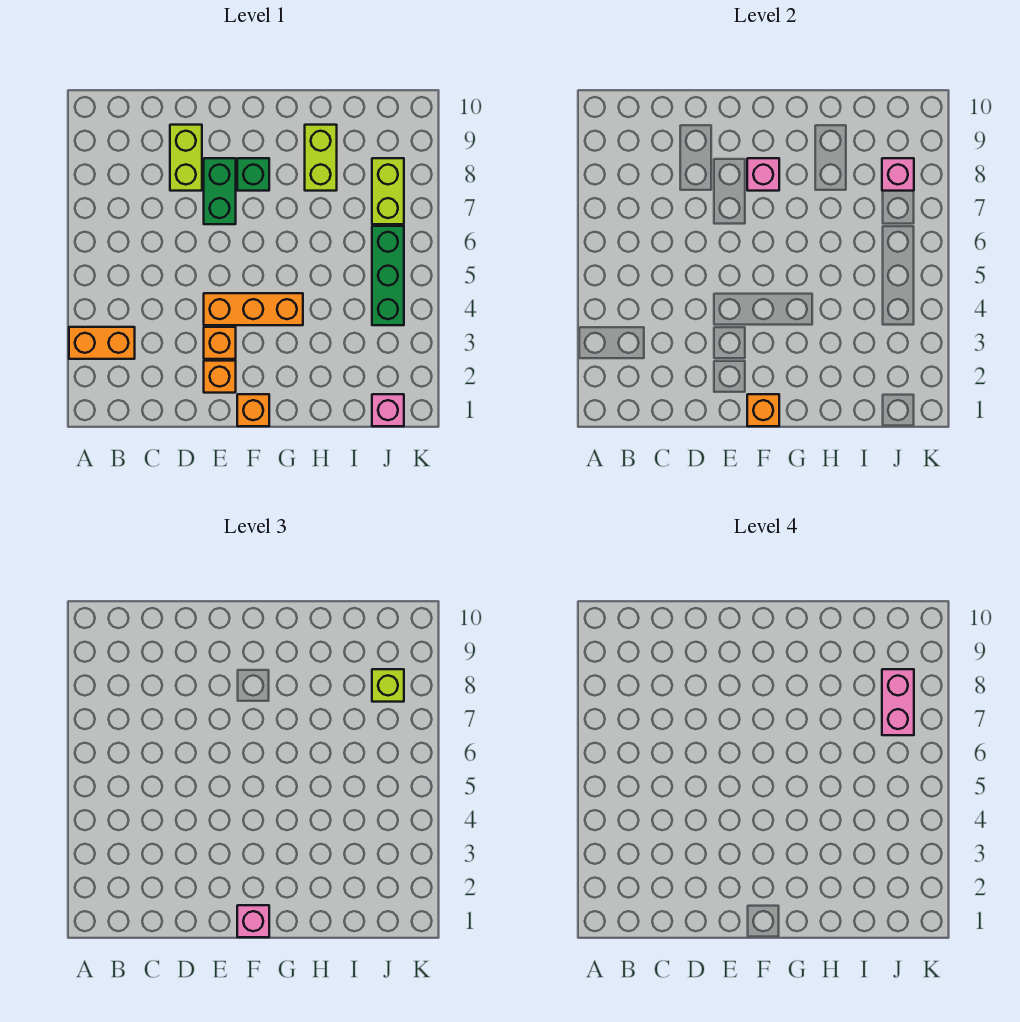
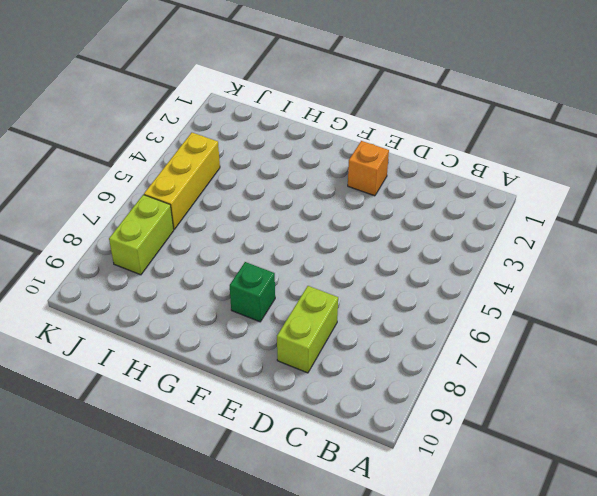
yellow brick J4:J6 level 1 -> green brick J4:J6 level 1
none -> orange brick A3:B3 level 1
none -> orange brick E3 level 1
none -> orange brick E4:G4 level 1

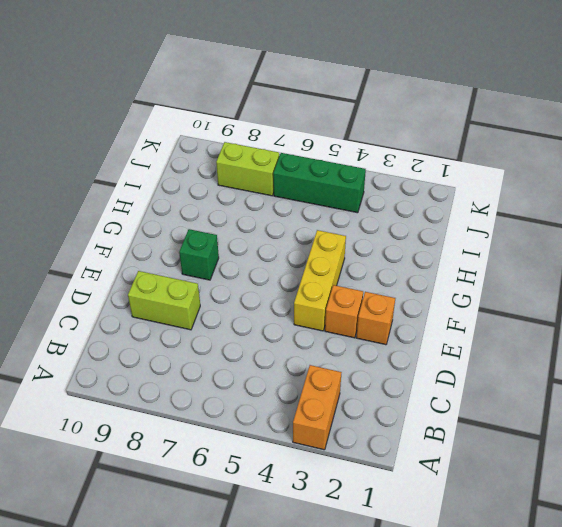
yellow brick E4:G4 level 1 -> orange brick E4:G4 level 1
none -> green brick E7:E8 level 1
none -> orange brick F1 level 1
none -> lime brick H8:H9 level 1

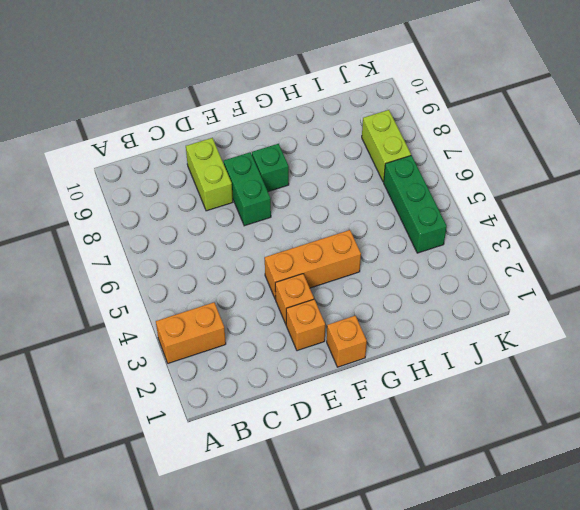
none -> lime brick H8:H9 level 1
none -> pink brick J1 level 1
none -> orange brick F1 level 2

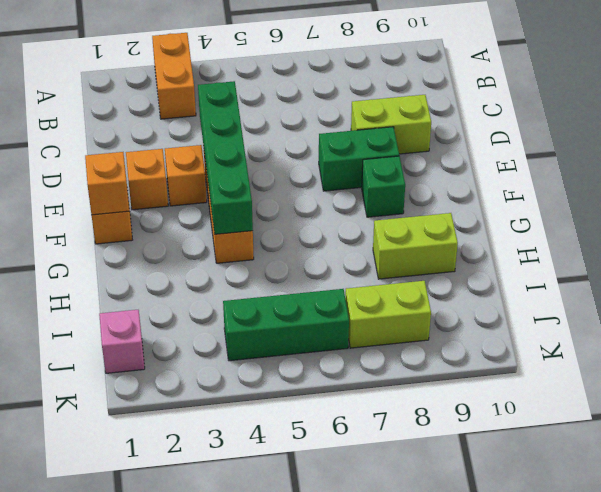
green brick D4:G4 level 2 -> none
none -> pink brick F8 level 2
none -> pink brick J8 level 2
none -> pink brick F1 level 3

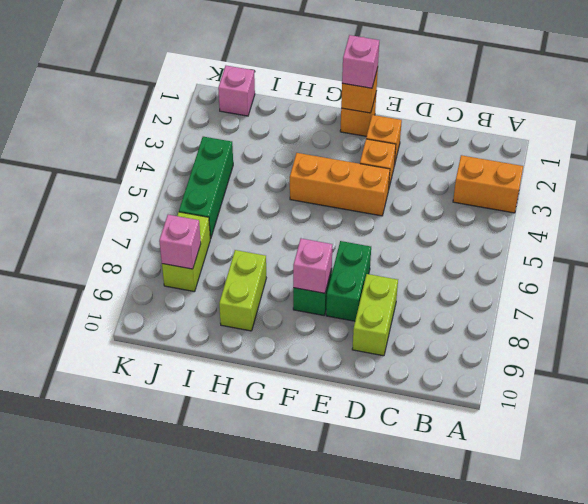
none -> lime brick J8 level 3
none -> pink brick J7:J8 level 4

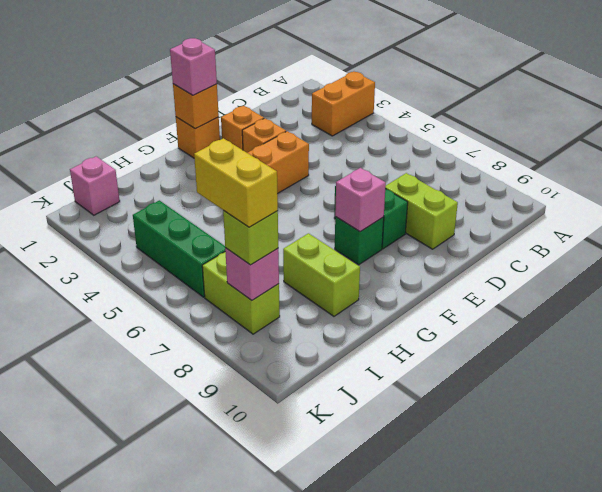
yellow brick J7:J8 level 4 -> pink brick J7:J8 level 4

